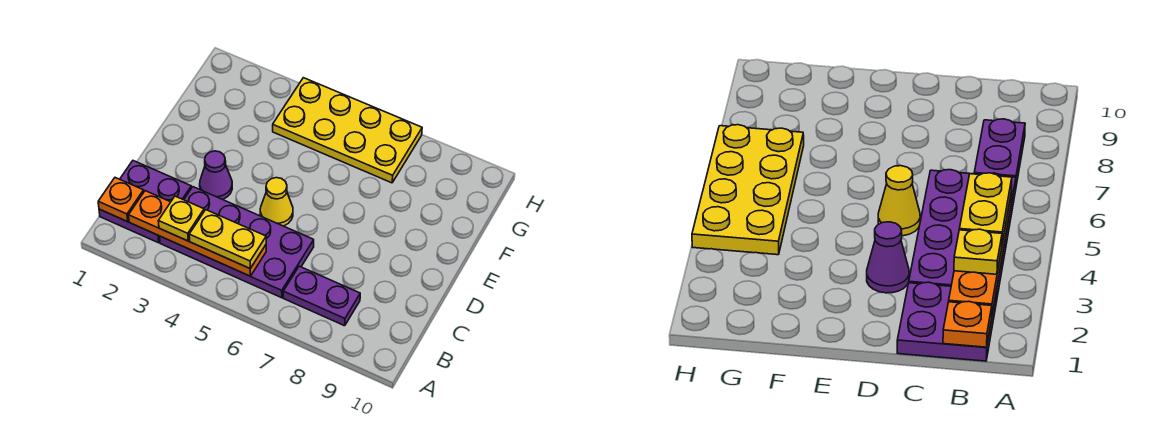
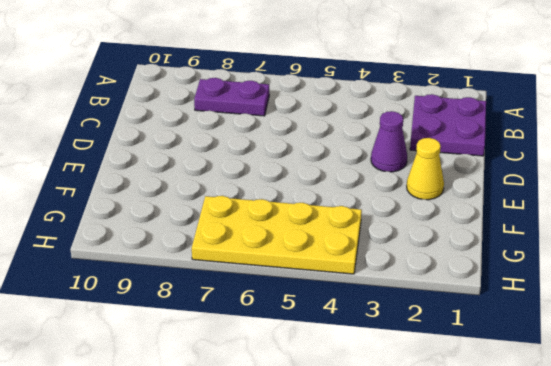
yellow cone E2 level 1 -> yellow cone D5 level 1
none -> purple plate B3:C6 level 1
none -> orange plate B1 level 2

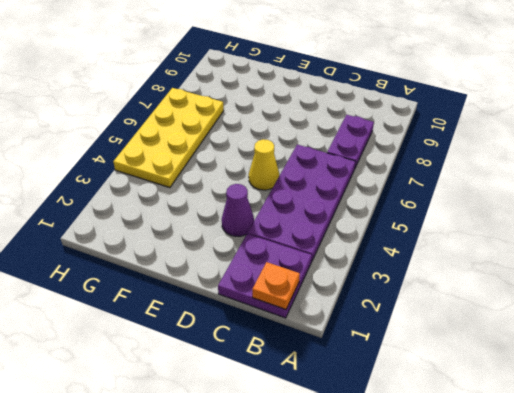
none -> orange plate B2:B5 level 2
none -> yellow plate B3 level 3

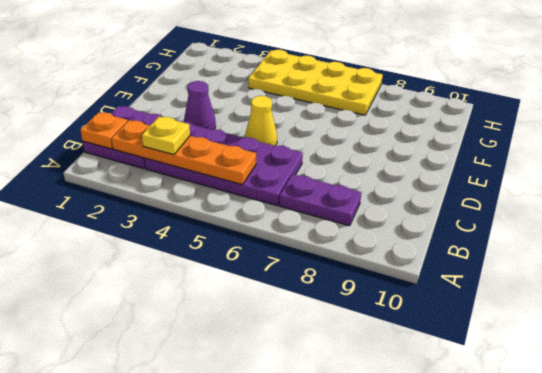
none -> yellow plate B4:B5 level 3

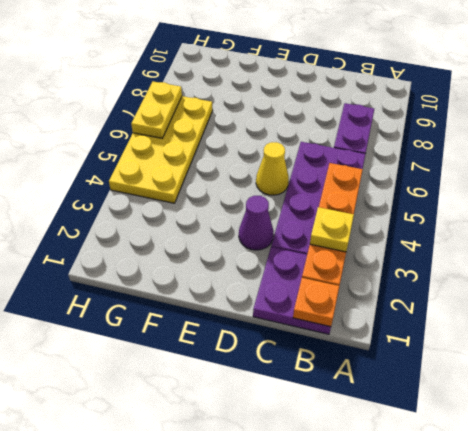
yellow plate H6:H7 level 2 -> yellow plate B4:B5 level 3

